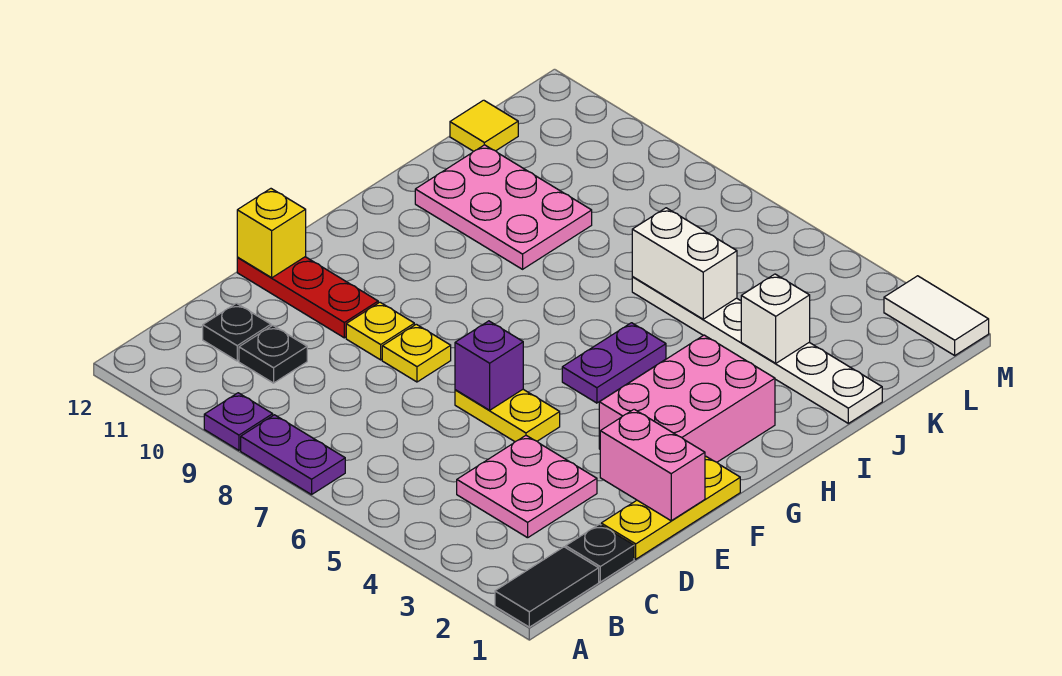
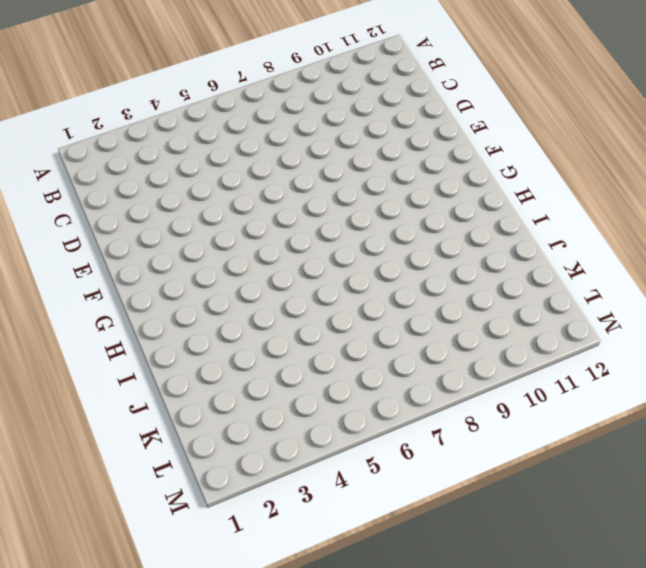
none -> black tile A1:B1 level 1
none -> purple plate A7:A8 level 1
none -> purple plate A9 level 1

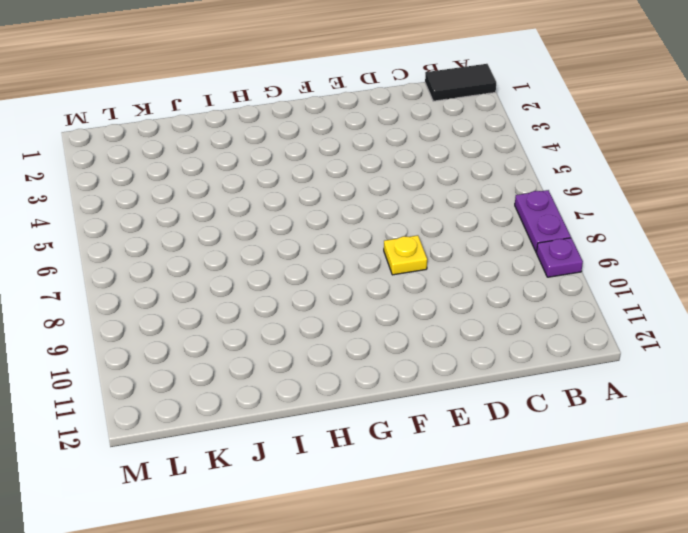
none -> black plate C1 level 1
none -> pink plate C3:D4 level 1
none -> black plate C10 level 1

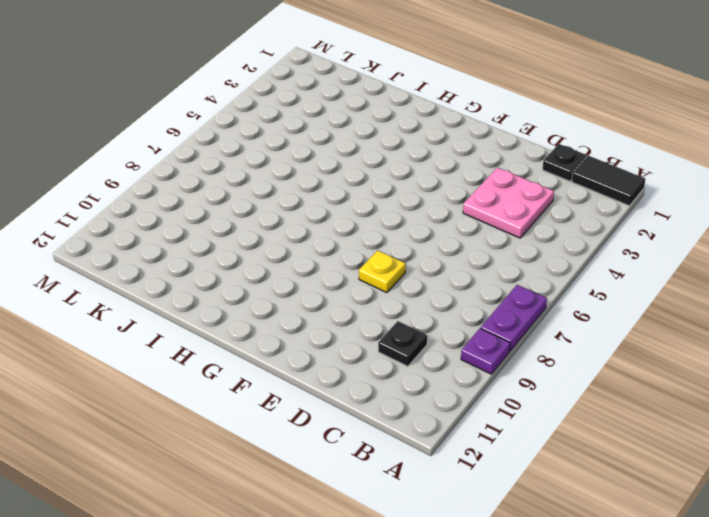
none -> black plate C11 level 1
none -> yellow plate D1:F1 level 1
none -> yellow plate E5:E6 level 1

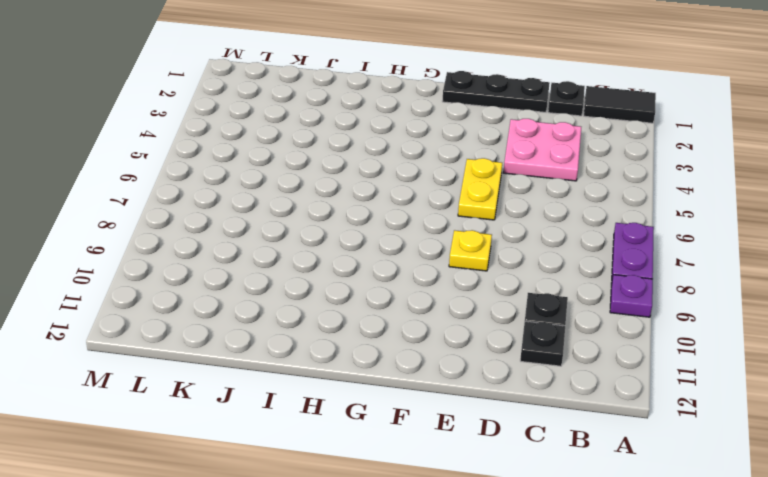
black plate D1:F1 level 1 -> yellow plate D1:F1 level 1
none -> yellow plate E9 level 1
none -> red plate E10:E12 level 1
none -> pink brick F2:H3 level 1

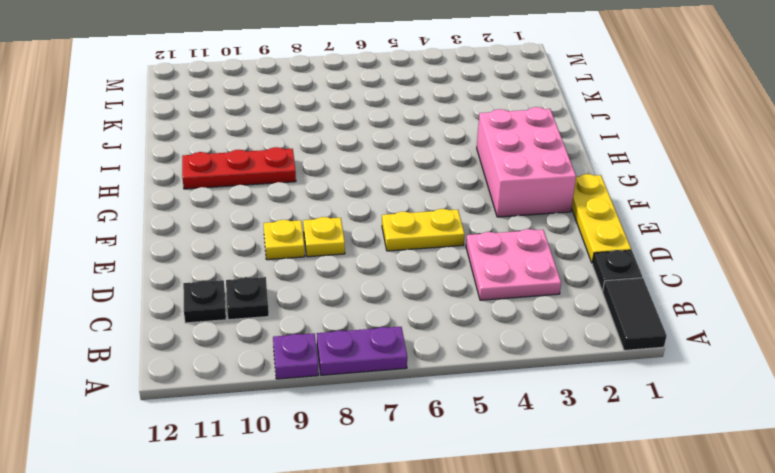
red plate H9:H11 level 1 -> red plate E10:E12 level 1
none -> purple plate G5:H5 level 1
none -> pink plate I9:J11 level 1
none -> white plate J1:J6 level 1

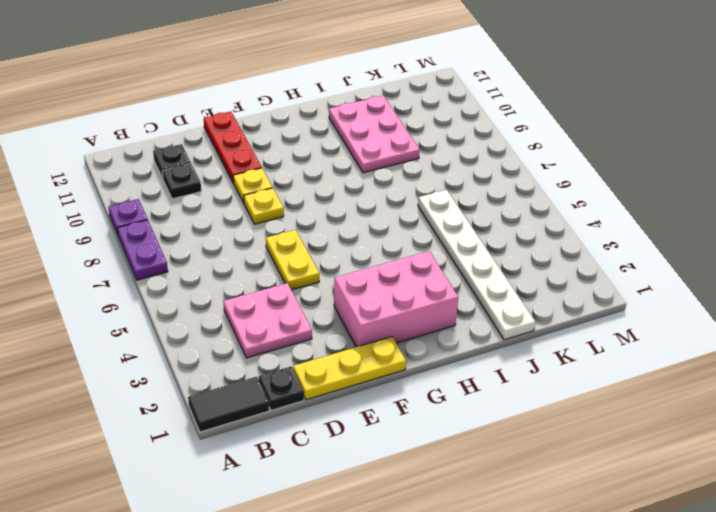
none -> purple plate G5:H5 level 1
none -> yellow tile K12 level 1
none -> white tile M1:M2 level 1

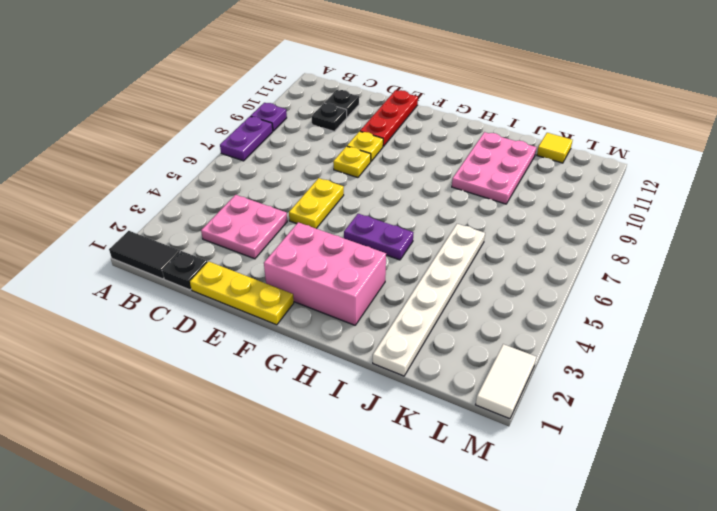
none -> pink brick E1:E2 level 2
none -> purple brick E6 level 2
none -> yellow brick E12 level 2

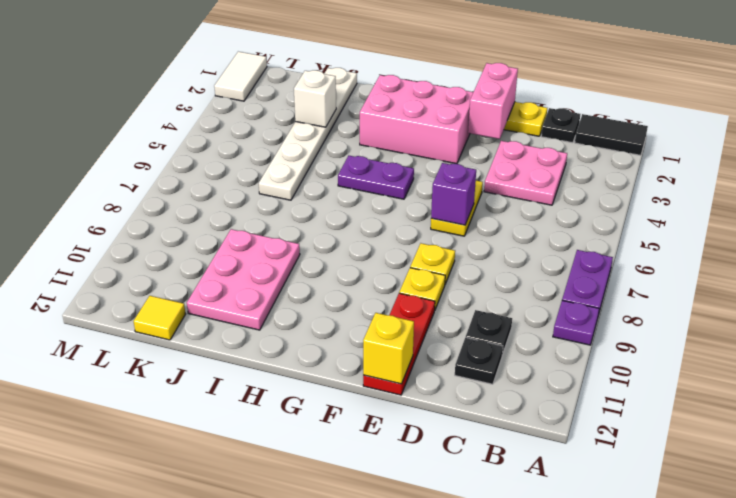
none -> white brick J5:J6 level 2

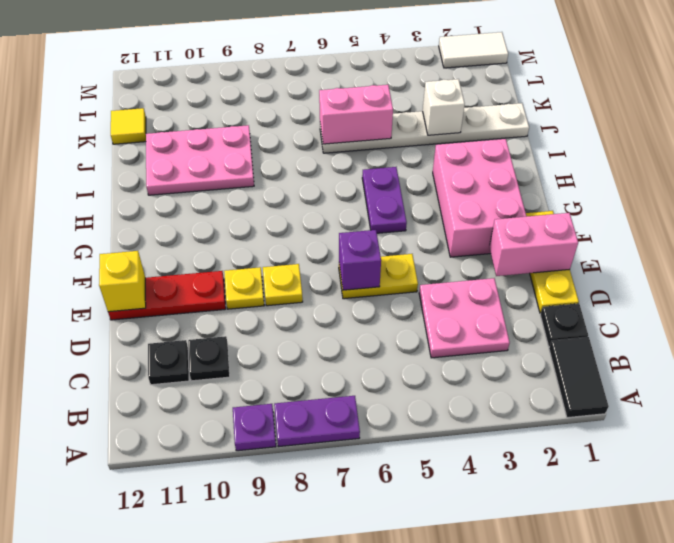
pink brick J5:J6 level 2 -> white brick J5:J6 level 2

